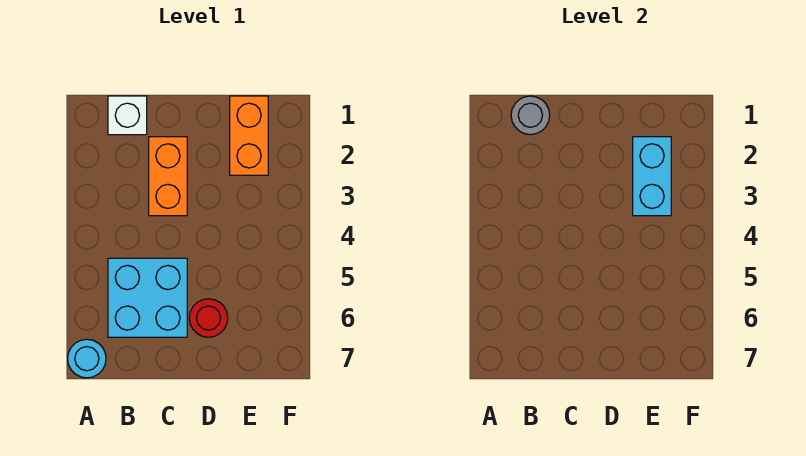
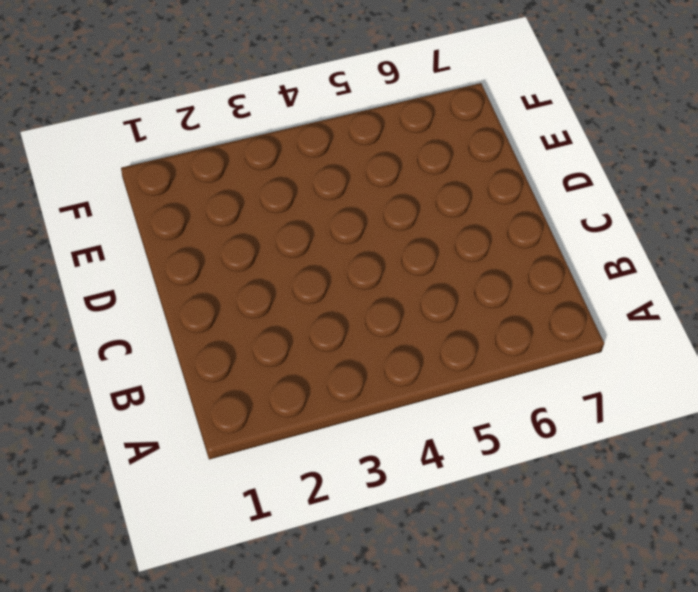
none -> cyan round brick A7 level 1
none -> white brick B1 level 1

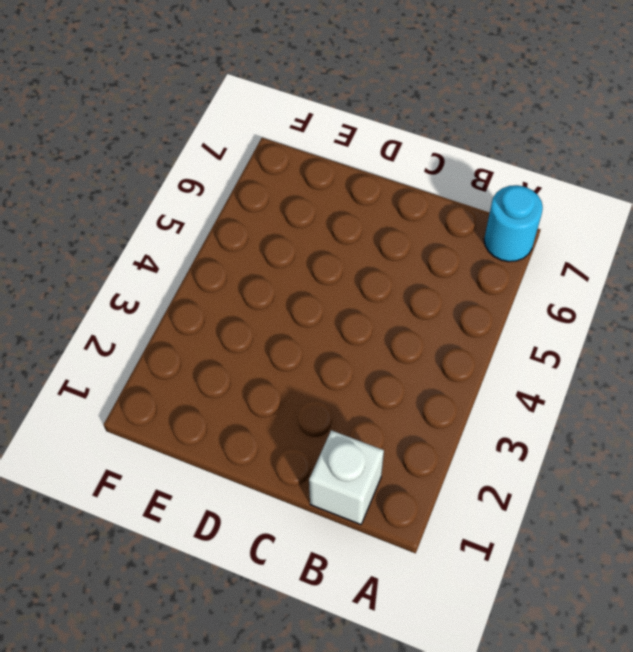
none -> cyan brick B5:C6 level 1
none -> orange brick C2:C3 level 1

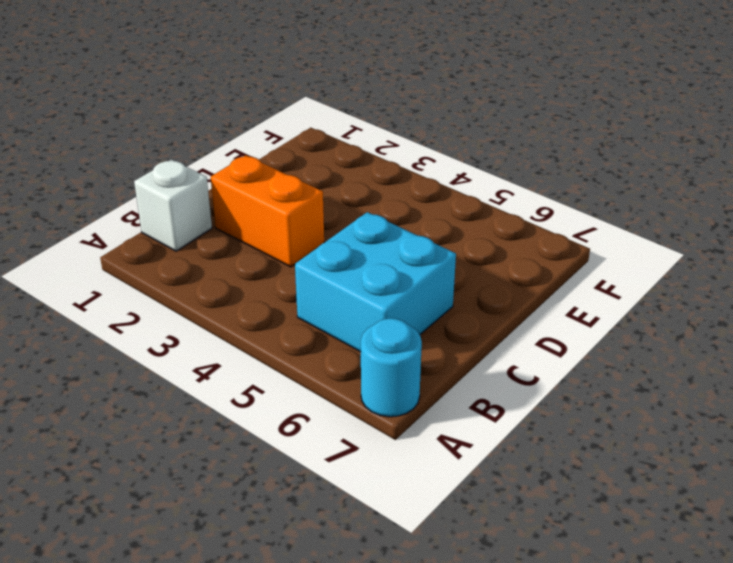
none -> red round brick D6 level 1
none -> orange brick E1:E2 level 1

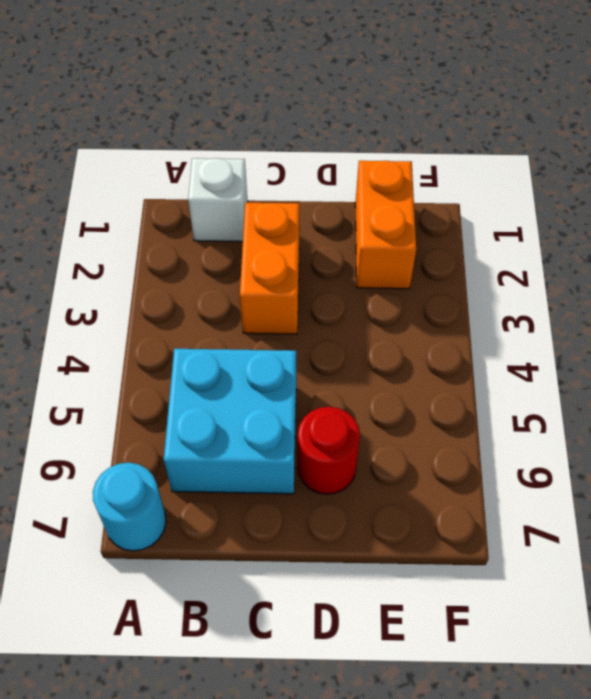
none -> grey round brick B1 level 2
none -> cyan brick E2:E3 level 2

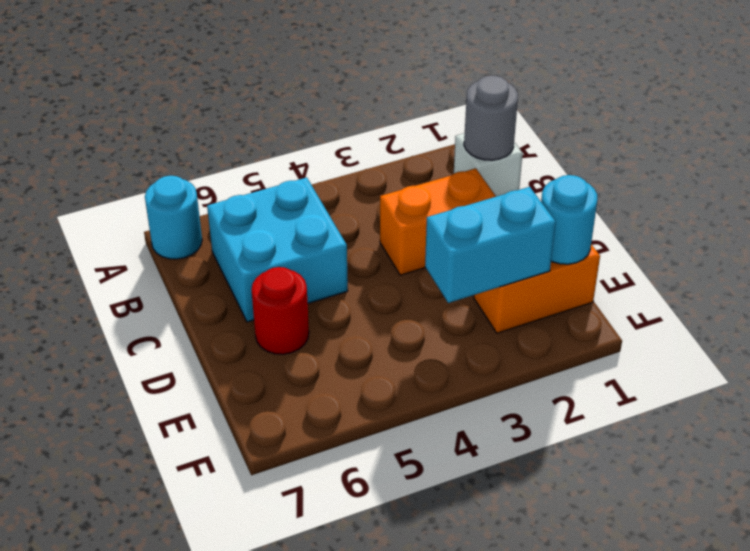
cyan round brick E1 level 2 -> none

